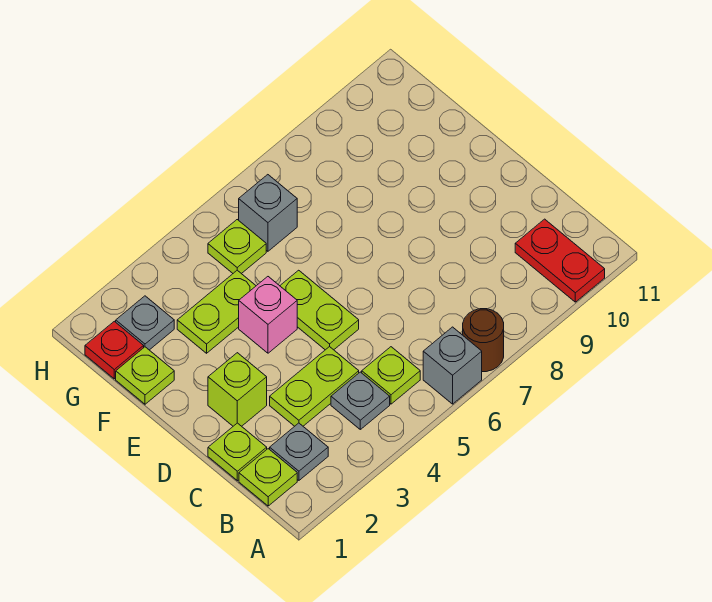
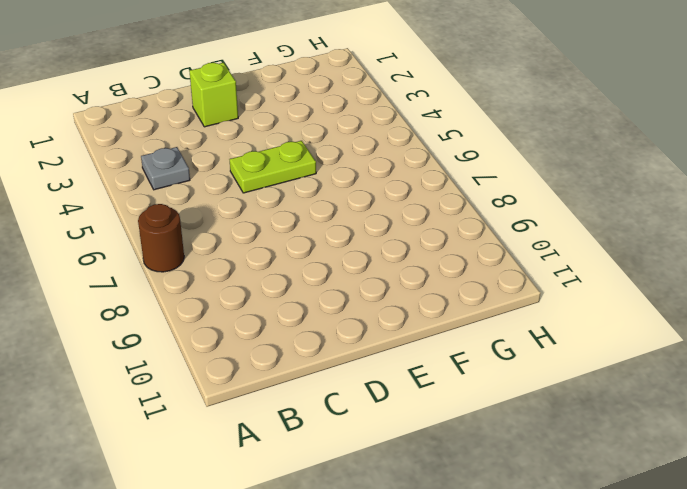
none -> grey brick A6 level 1
none -> red plate A10:B10 level 1
none -> lime plate B1 level 1

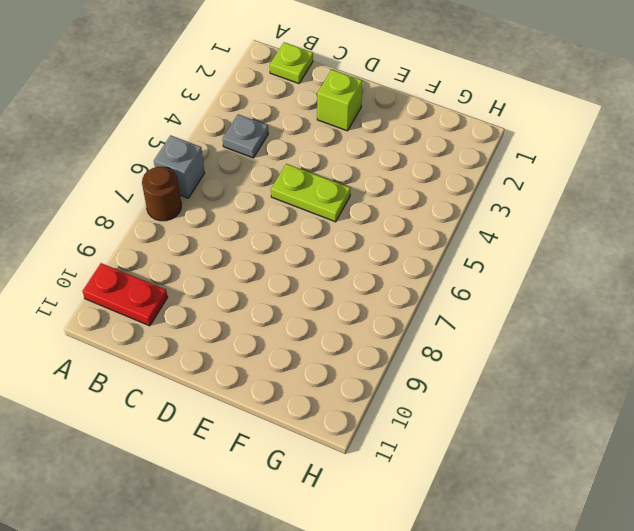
none -> grey plate B2 level 1
none -> lime plate B5 level 1
none -> lime plate C1 level 1

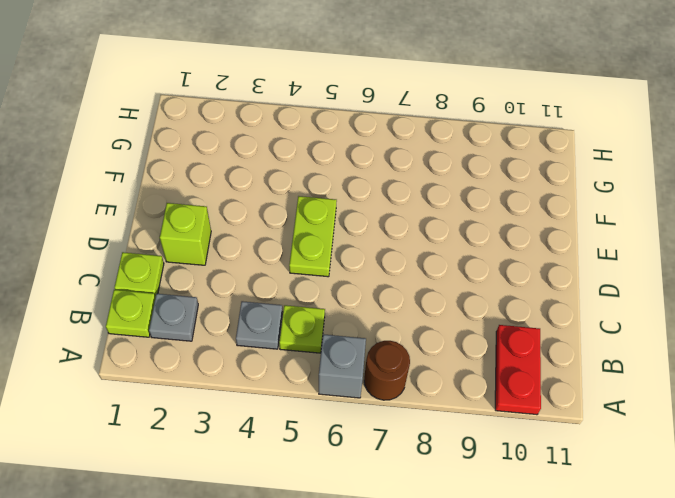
none -> lime plate C3:C4 level 1
none -> pink brick E4 level 1
none -> lime plate F1 level 1

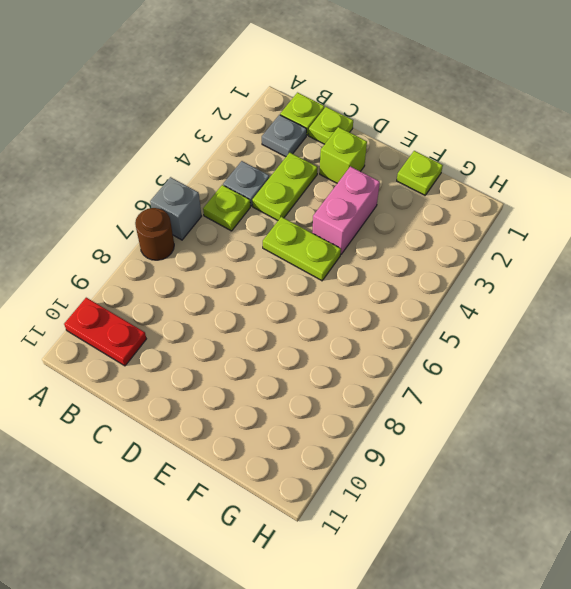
pink brick E3:E4 level 1 -> pink brick E4 level 1
none -> lime plate F3:F4 level 1
none -> red plate G1 level 1
none -> grey plate G2 level 1

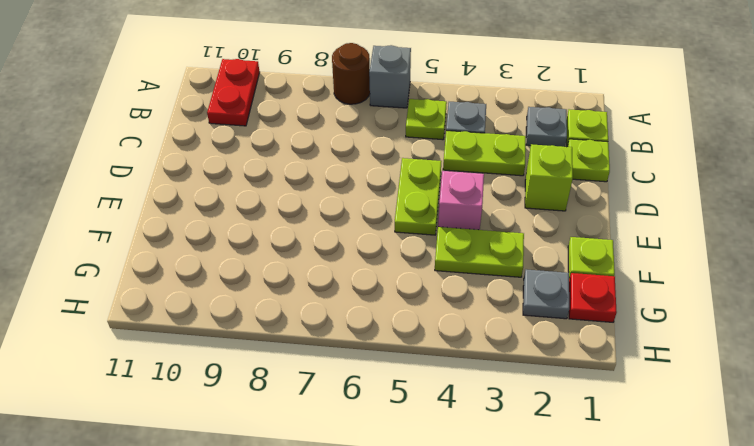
none -> lime plate G5 level 1
none -> grey brick G6 level 1

